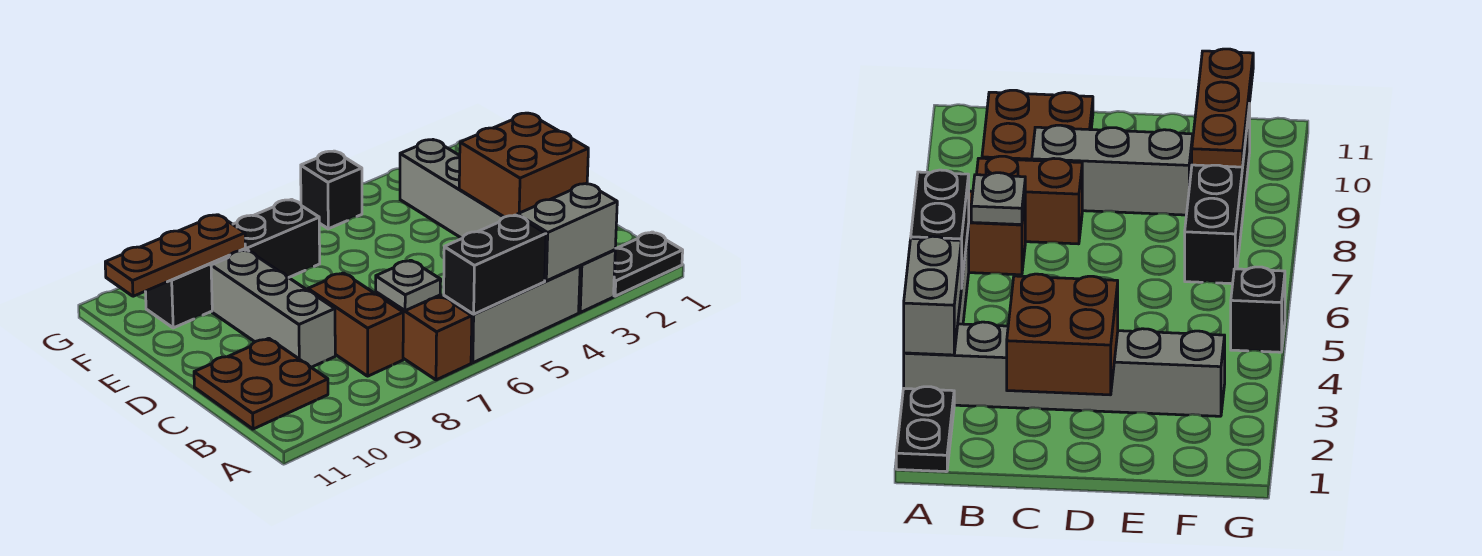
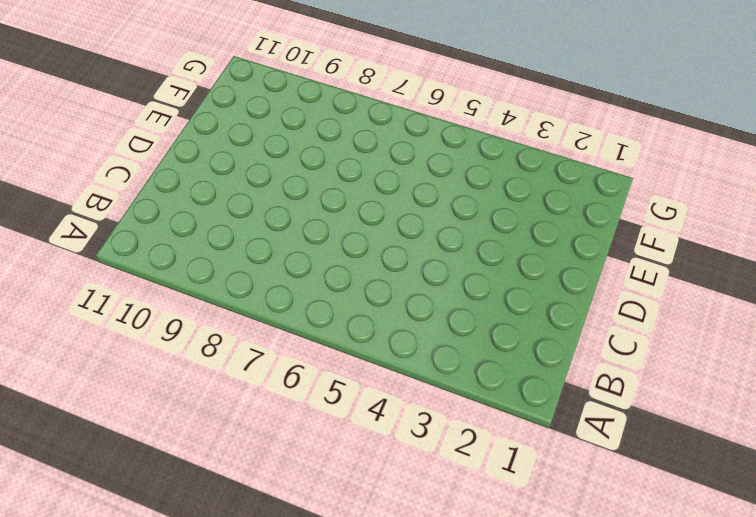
none -> black plate A1:A2 level 1
none -> grey brick A3:F3 level 1
none -> grey brick A4:A6 level 1

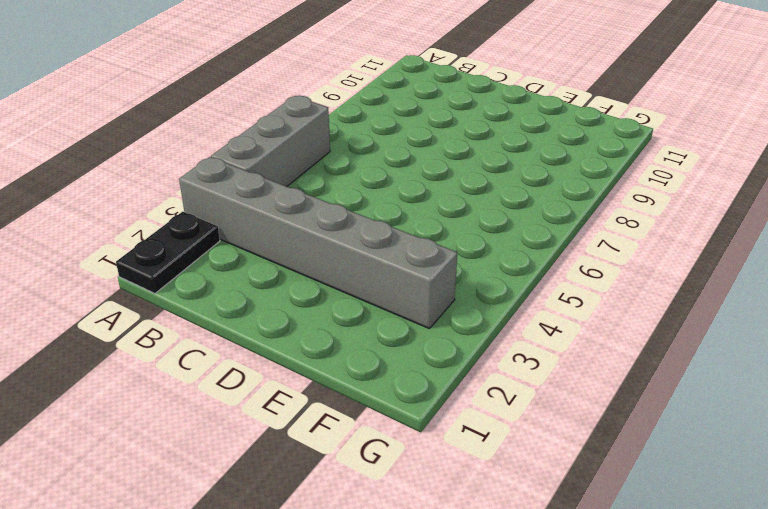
none -> brown brick A7:B7 level 1
none -> brown brick B8:C8 level 1
none -> brown plate B10:C11 level 1

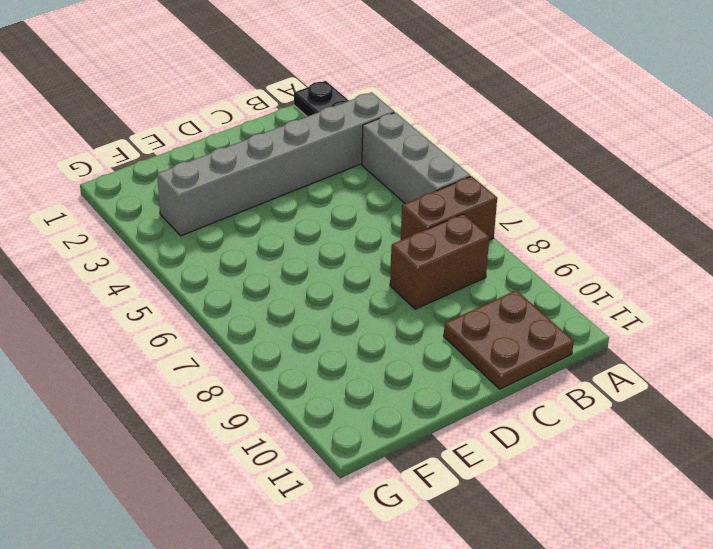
none -> grey brick C9:E9 level 1
none -> black brick F7:F10 level 1
none -> black brick G5 level 1

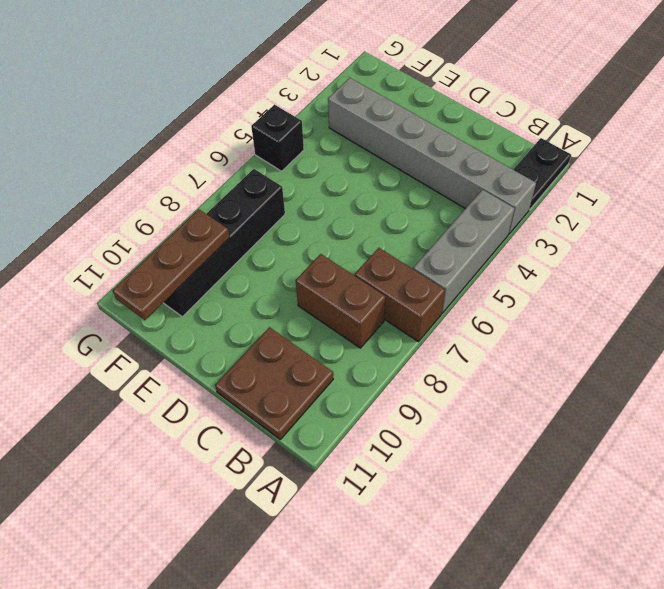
none -> grey brick C9:E9 level 1
none -> grey brick A3:A4 level 2
none -> black brick A5:A6 level 2

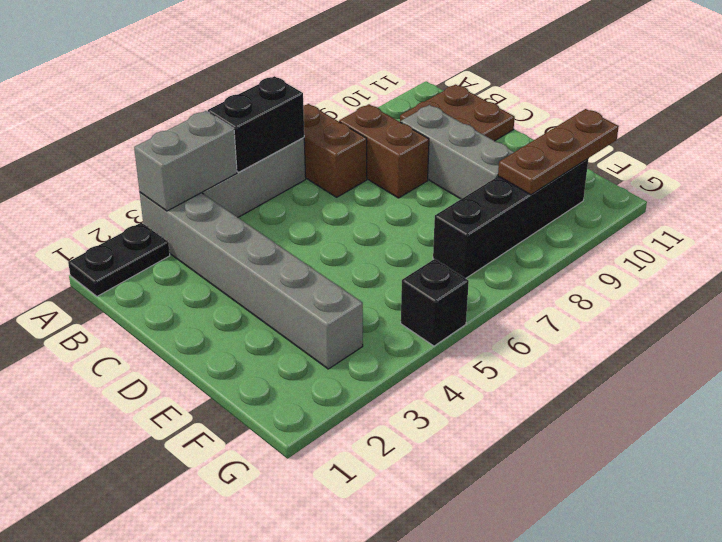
none -> grey plate B7 level 2
none -> brown brick C2:D3 level 2

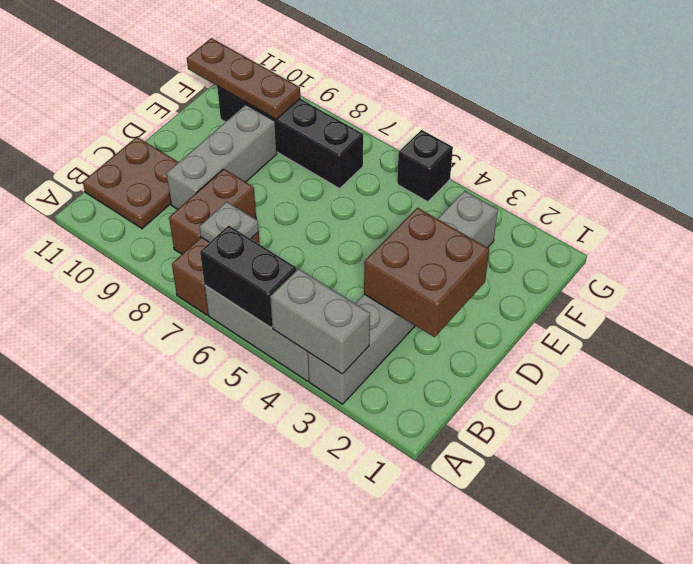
none -> black plate A1:A2 level 1

